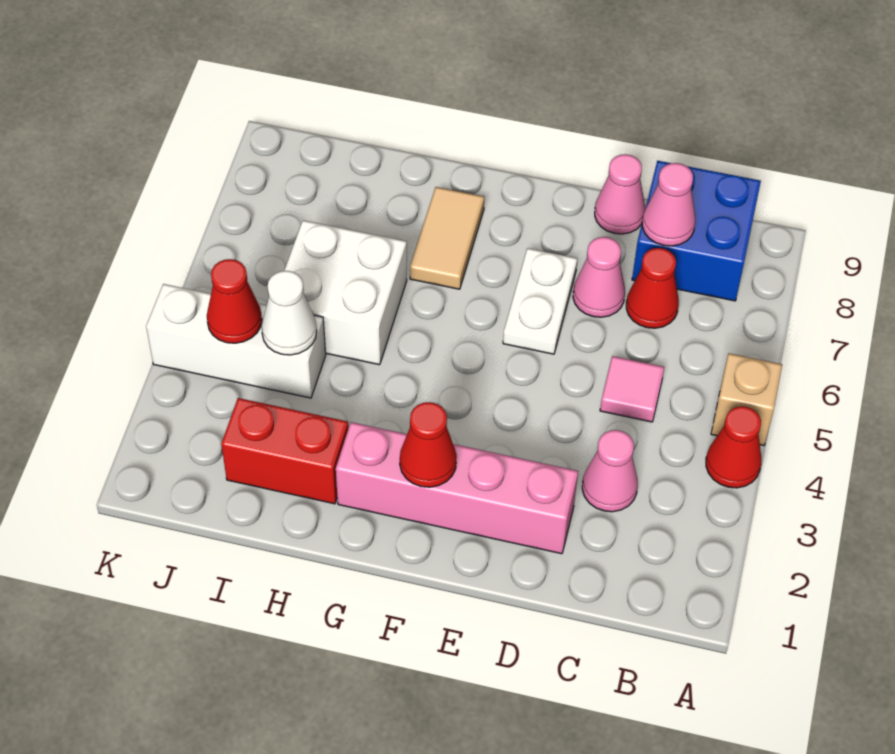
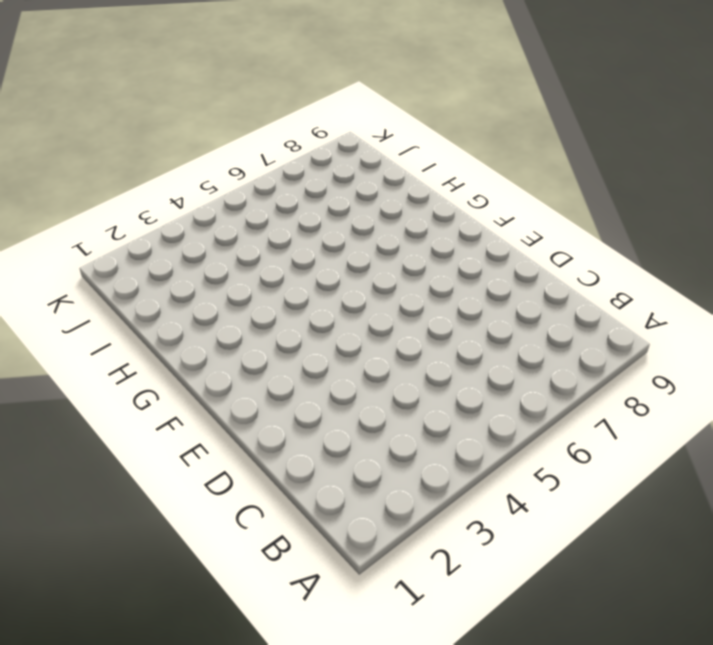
none -> red cone A4 level 1
none -> tan brick A5 level 1
none -> blue brick B8:C9 level 1

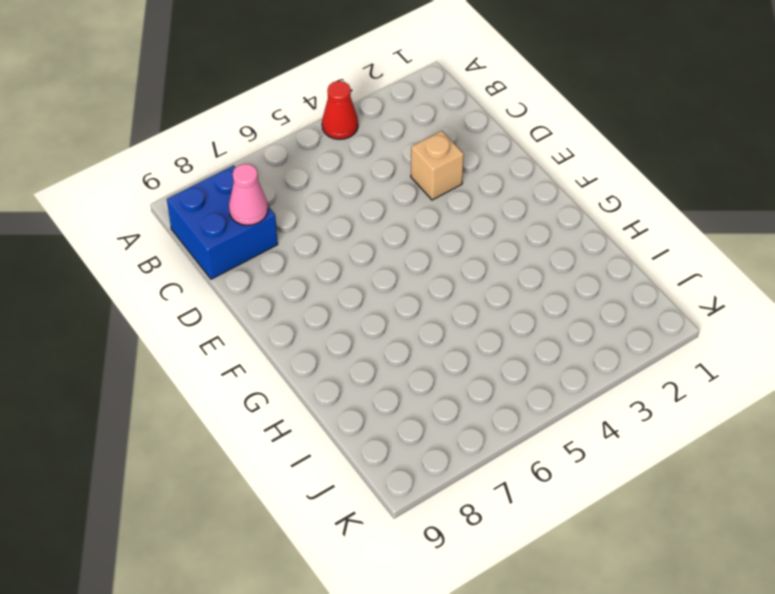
tan brick D3 level 1 -> tan brick A5 level 1
none -> pink cone C3 level 1
none -> pink tile C5 level 1
none -> red cone C7 level 1

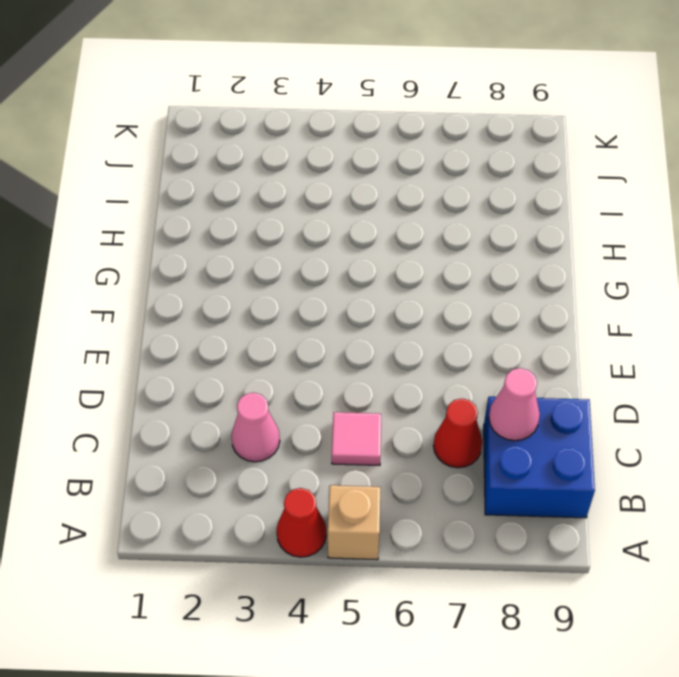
none -> pink brick D2:G2 level 1
none -> pink cone D7 level 1
none -> pink cone D9 level 1

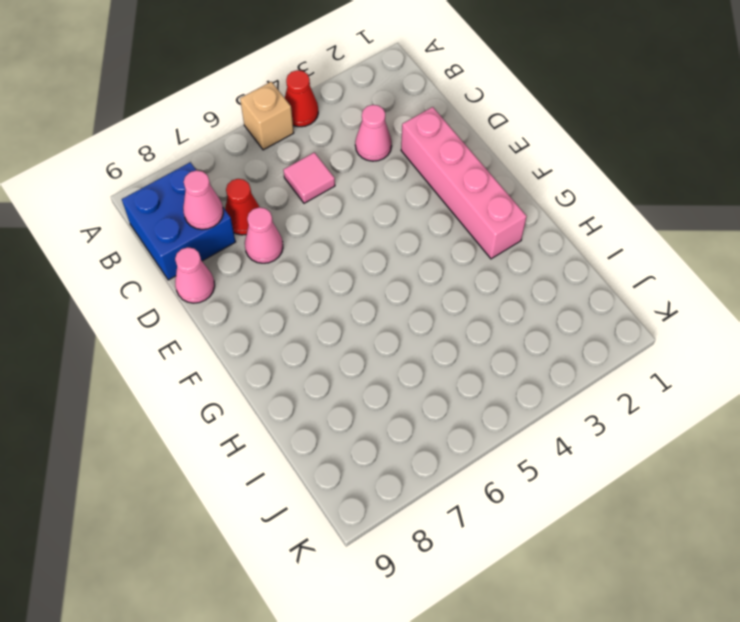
none -> white plate E6:E7 level 1
none -> tan tile G7:G8 level 1
none -> red brick H2:I2 level 1

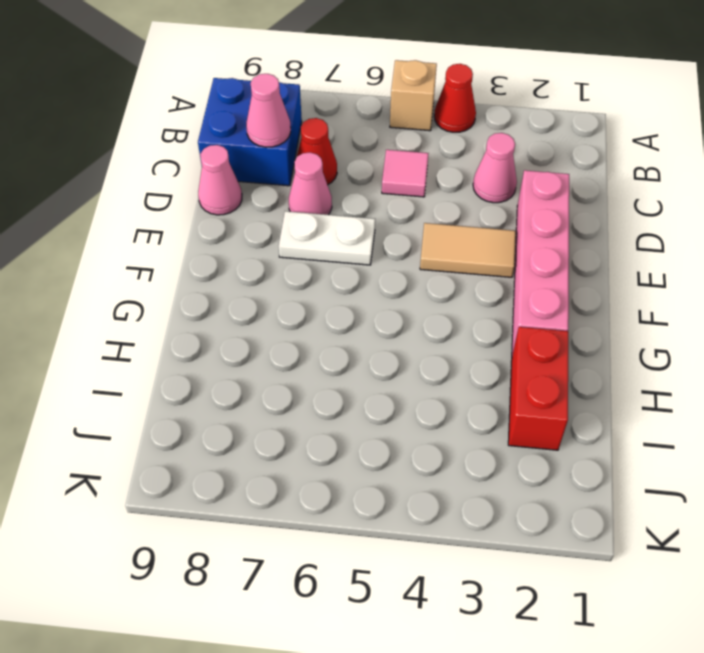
tan tile E3:E4 level 1 -> tan tile G7:G8 level 1
none -> white brick H5:I6 level 1
none -> white brick I4:K4 level 1
none -> red cone F2 level 2

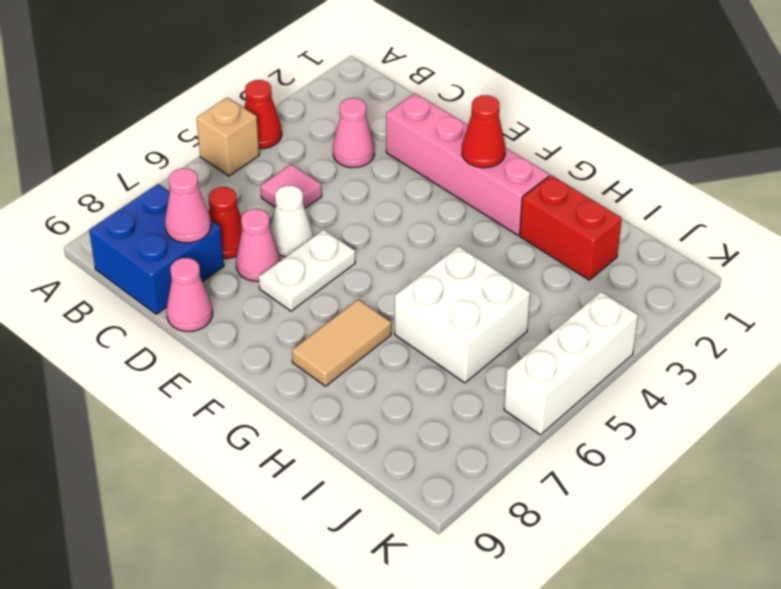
white cone D6 level 1 -> white cone I4 level 2
white brick K4:K6 level 1 -> white brick I4:K4 level 1
none -> red cone J4 level 2

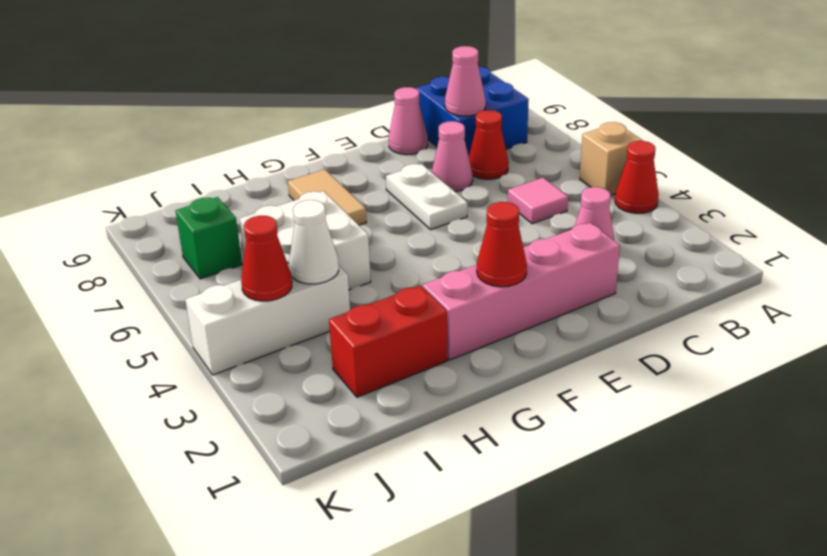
green brick J7 level 1 -> none

